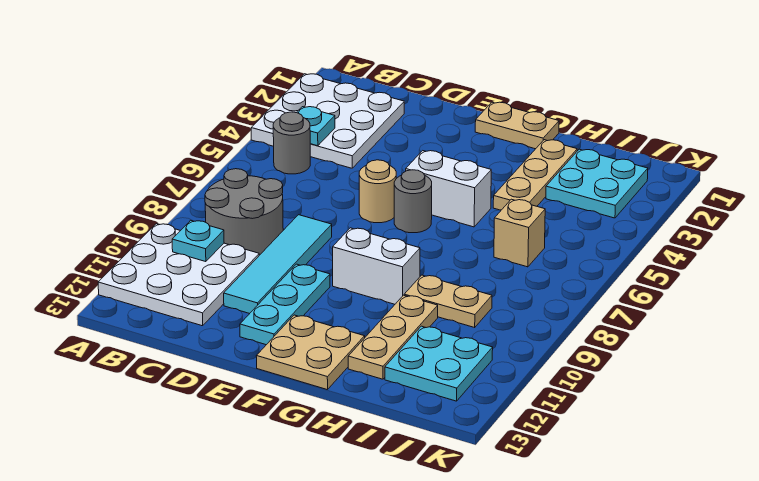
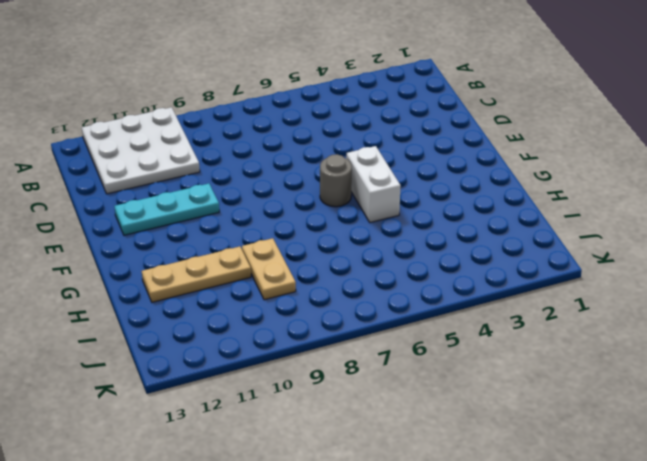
none -> white plate A2:C4 level 1
none -> grey round brick B5 level 1
none -> grey round brick B8:C9 level 1

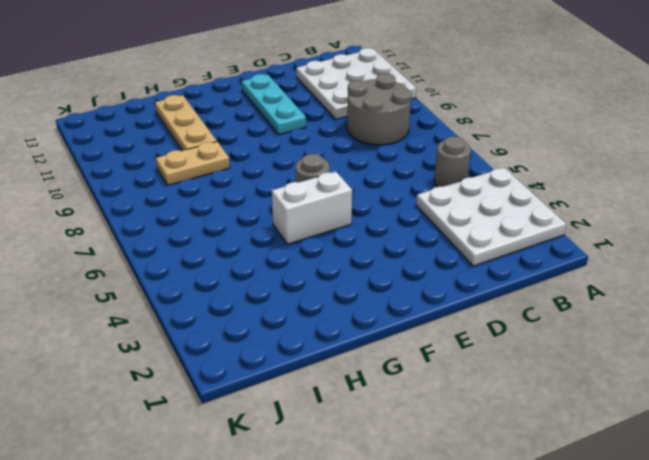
none -> cyan tile D8:D11 level 1
none -> tan round brick E6 level 1
none -> tan plate F1:G1 level 1

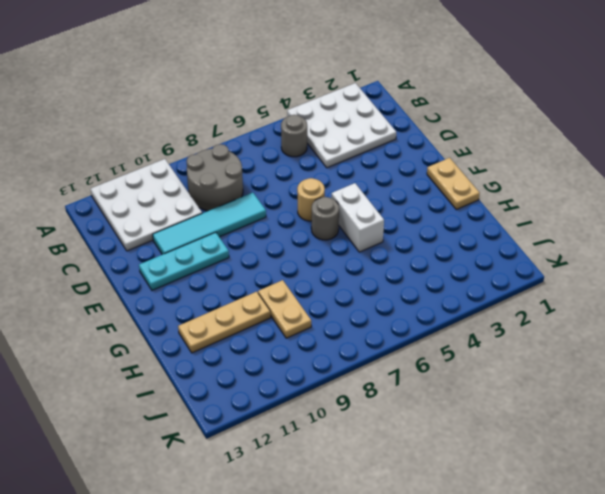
none -> white brick F9:G9 level 1
none -> tan plate F12:G13 level 1
none -> tan plate H2:H4 level 1

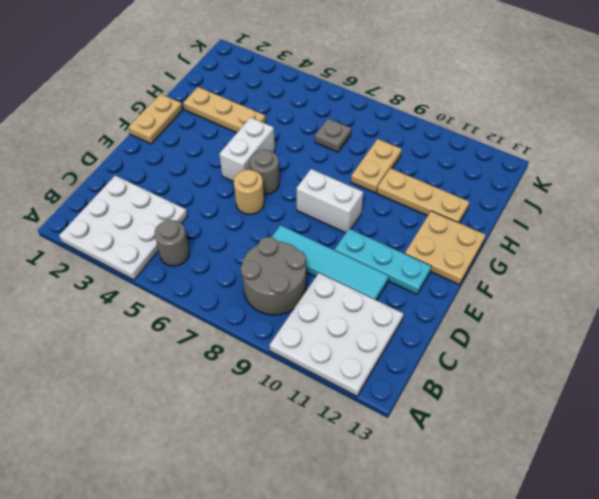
white brick F8:F9 level 1 -> white brick F9:G9 level 1
grey plate I7 level 1 -> none
none -> cyan plate I2:J3 level 1
none -> tan brick I6 level 1
none -> cyan plate I11:J12 level 1

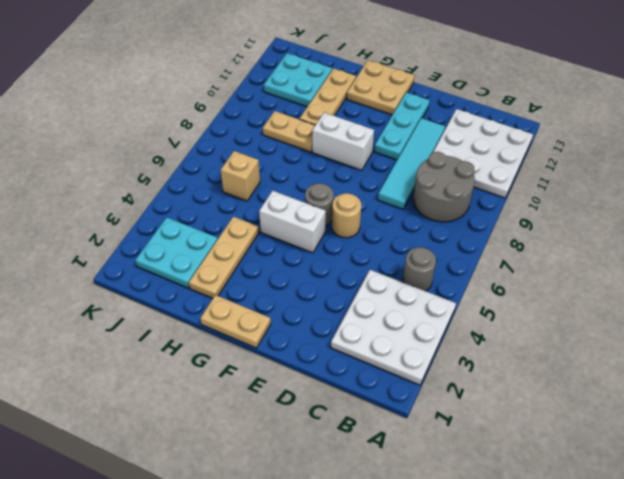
none -> cyan plate B4 level 2
none -> cyan plate B10 level 2

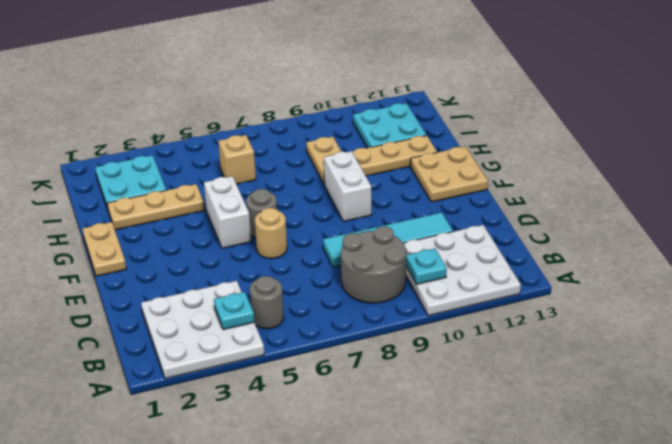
none -> cyan plate E10:E12 level 1

